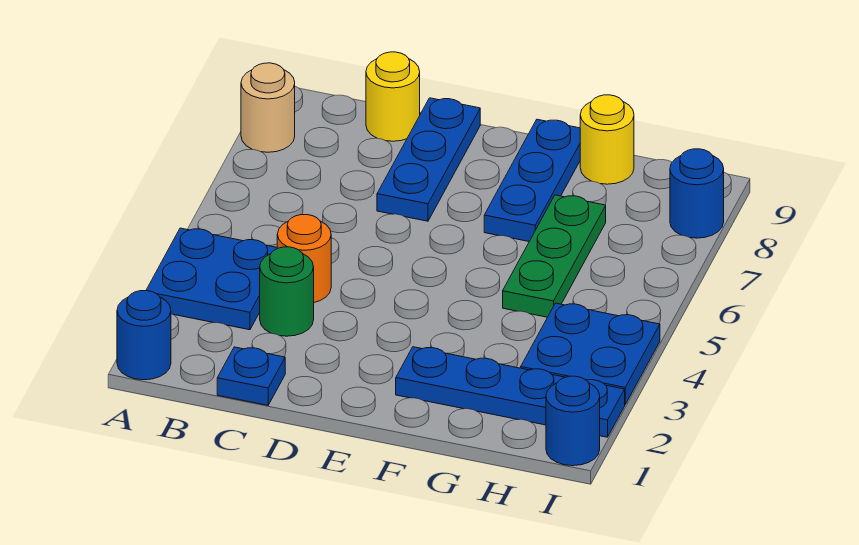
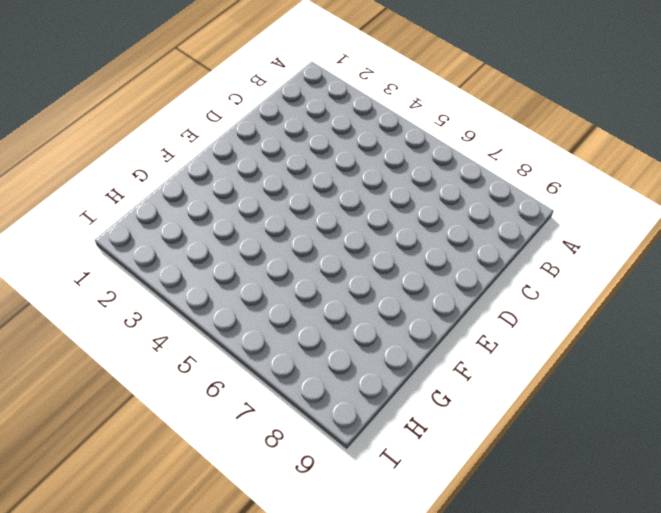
none -> blue round brick A1 level 1
none -> blue plate A3:B4 level 1
none -> tan round brick A8 level 1

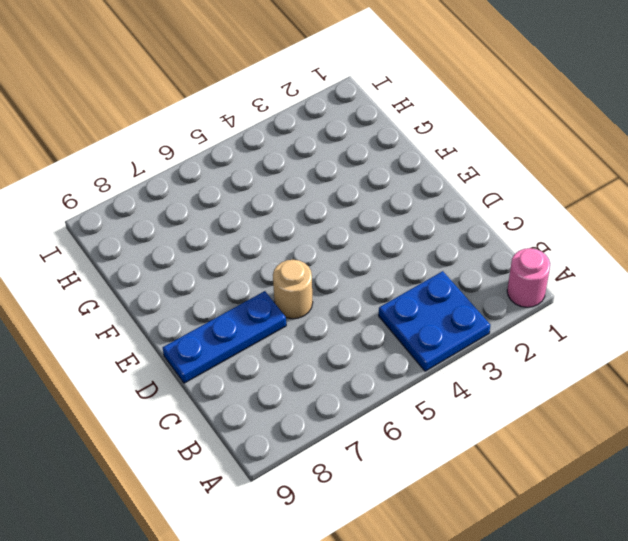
pink round brick A1 level 1 -> blue round brick A1 level 1
tan round brick D6 level 1 -> tan round brick A8 level 1
none -> blue plate C1 level 1
none -> green round brick C3 level 1
none -> orange round brick C4 level 1

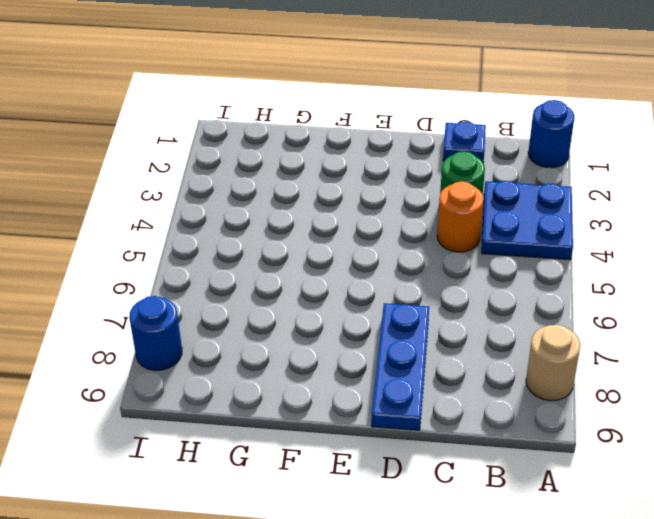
none -> yellow round brick C9 level 1
none -> blue plate F2:I2 level 1
none -> blue plate F7:F9 level 1

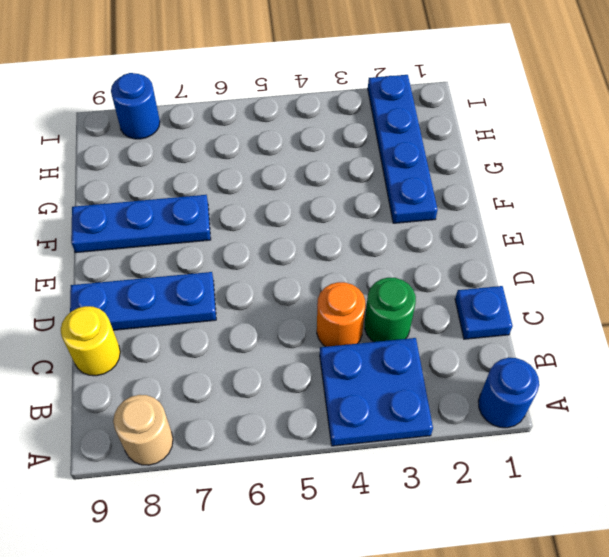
none -> green plate G5:G7 level 1
none -> yellow round brick G9 level 1
none -> blue plate H3:I4 level 1

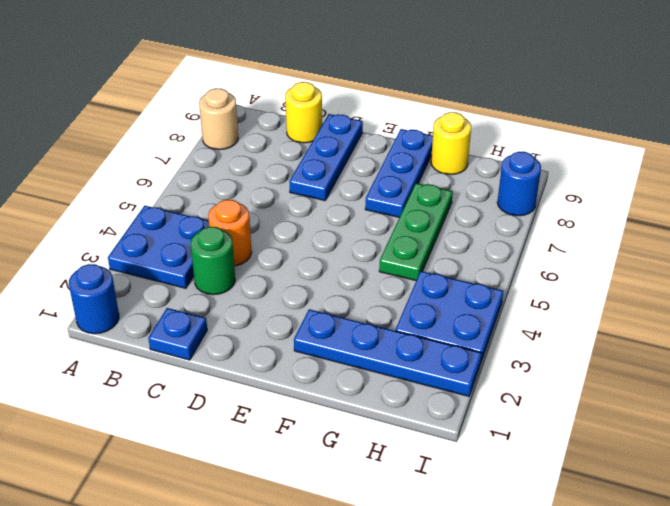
none -> blue round brick I1 level 1

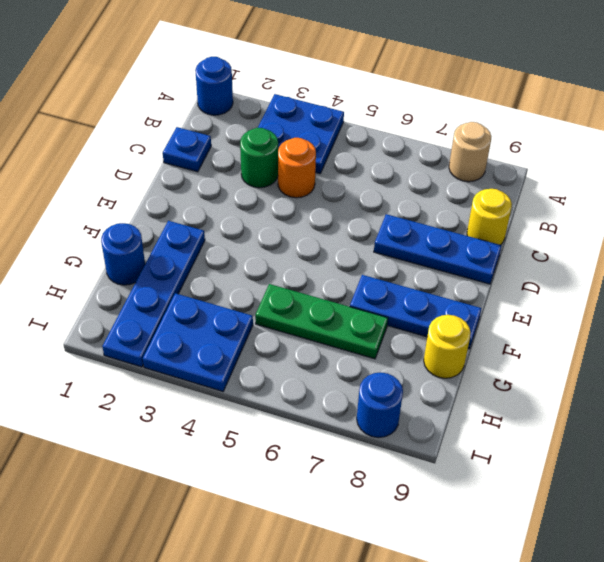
blue round brick G1 level 1 -> blue round brick I1 level 1

